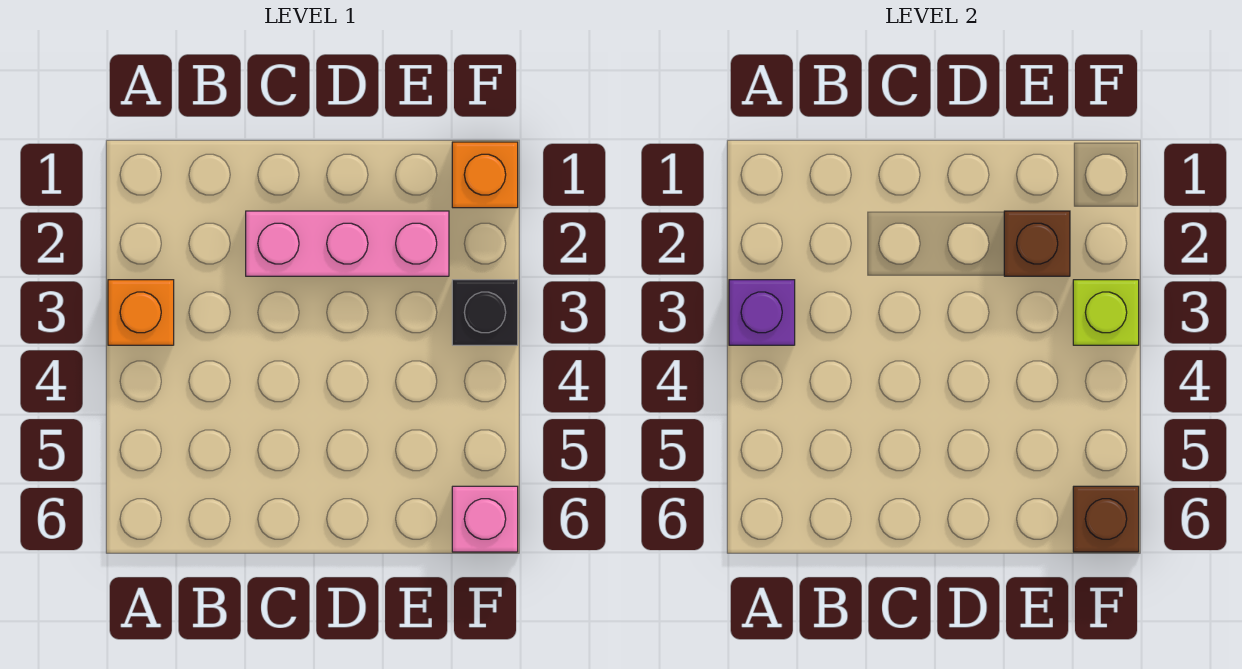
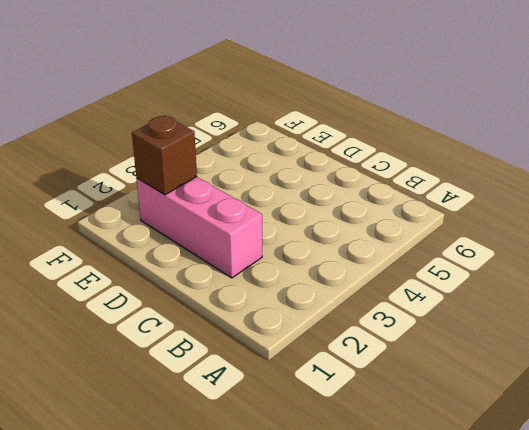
none -> orange brick A3 level 1
none -> orange brick F1 level 1

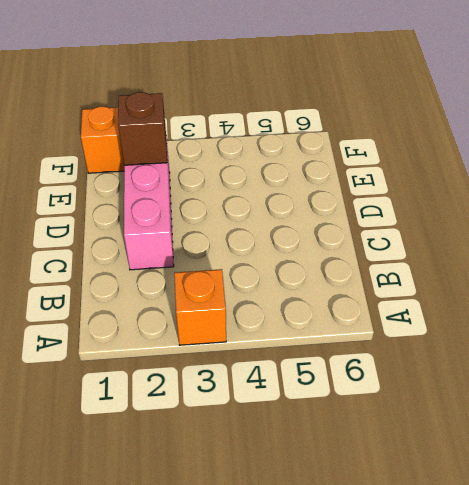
none -> black brick F3 level 1
none -> pink brick F6 level 1

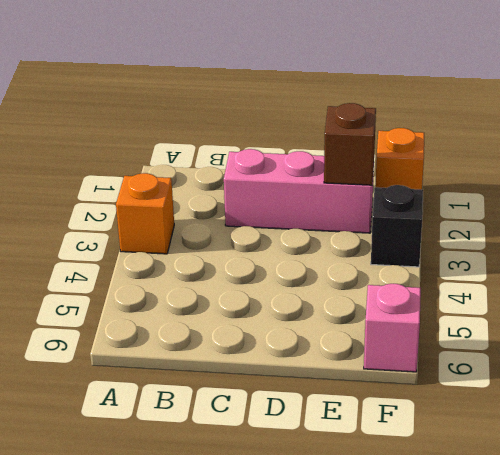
none -> purple brick A3 level 2
none -> lime brick F3 level 2

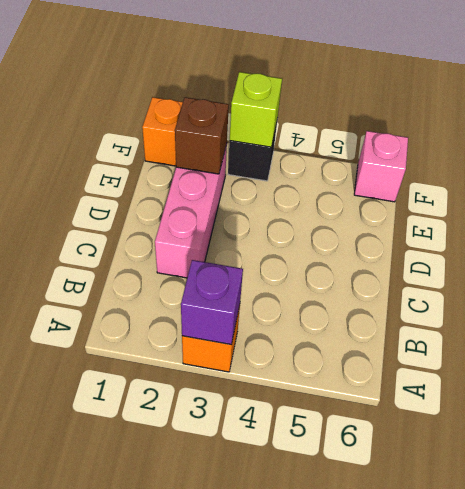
none -> brown brick F6 level 2

